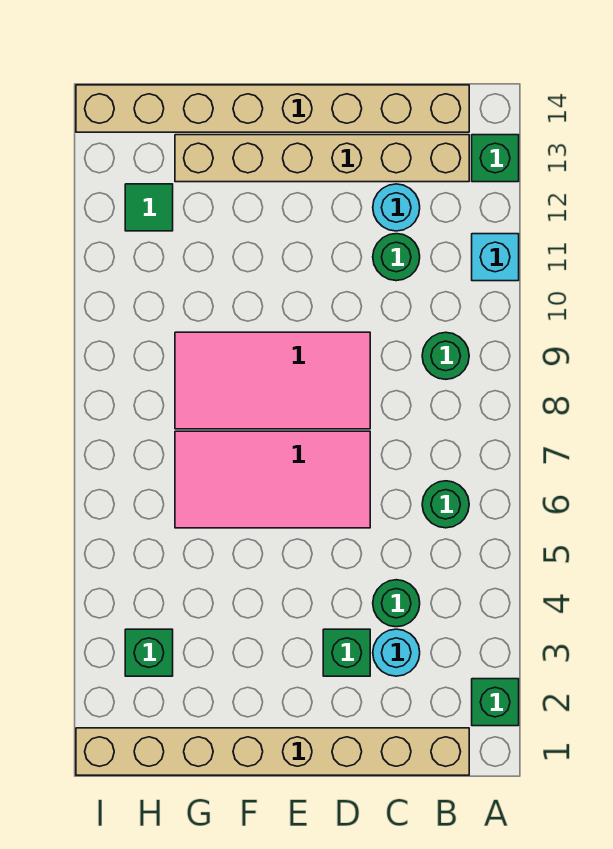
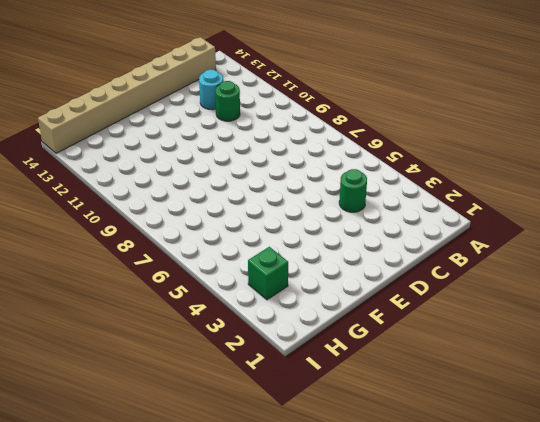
none -> green brick A2 level 1
none -> cyan brick A11 level 1
none -> green brick A13 level 1

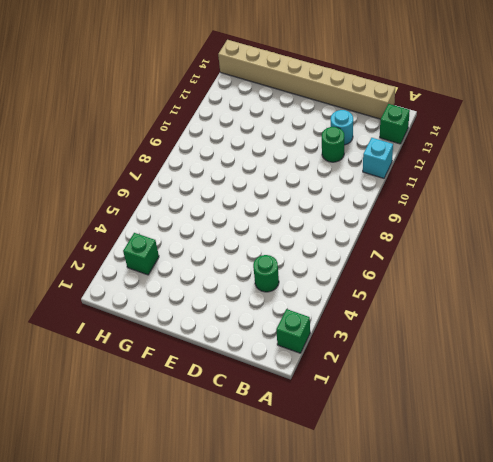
none -> tan brick B1:I1 level 1
none -> green round brick B6 level 1
none -> green round brick B9 level 1

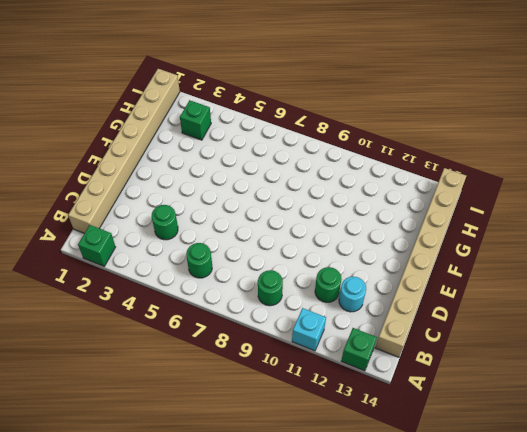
none -> tan brick B13:G13 level 1
none -> cyan round brick C3 level 1
none -> green brick D3 level 1

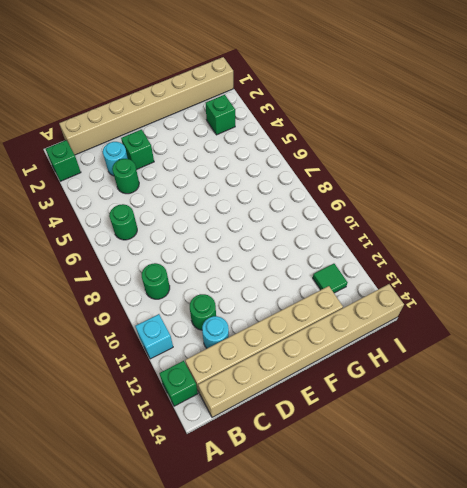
none -> pink tile D6:G7 level 1
none -> pink tile D8:G9 level 1

